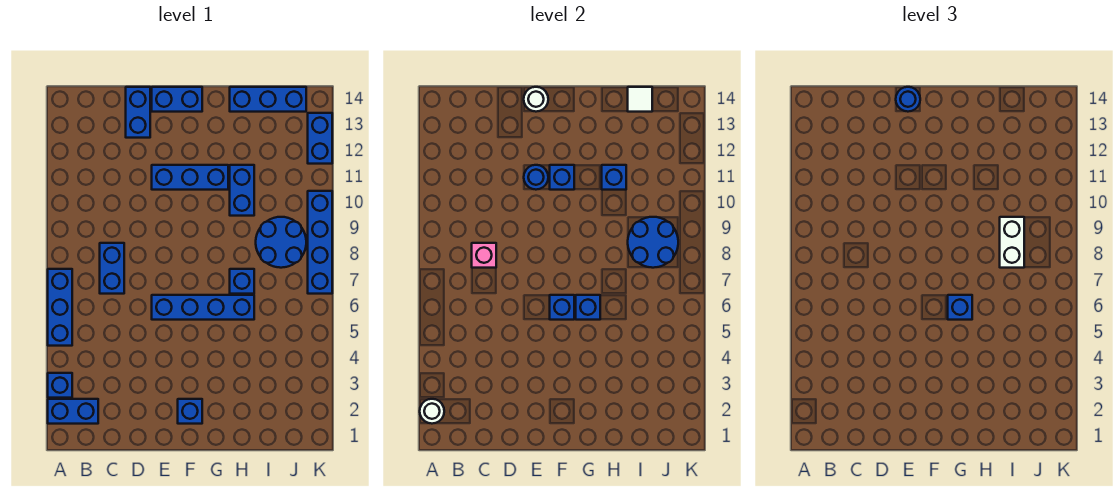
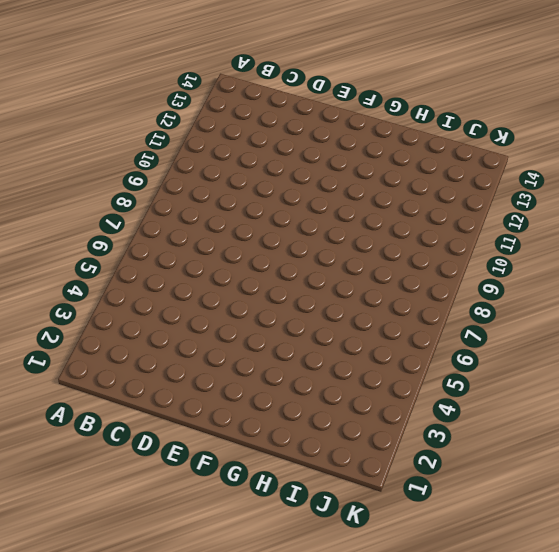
none -> blue brick A2:B2 level 1
none -> blue brick A3 level 1
none -> blue brick A5:A7 level 1

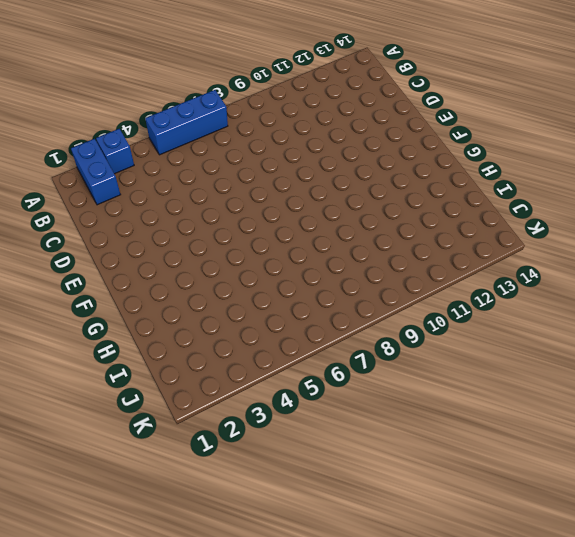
none -> blue brick C7:C8 level 1
none -> blue brick D13:D14 level 1
none -> blue brick E6:H6 level 1

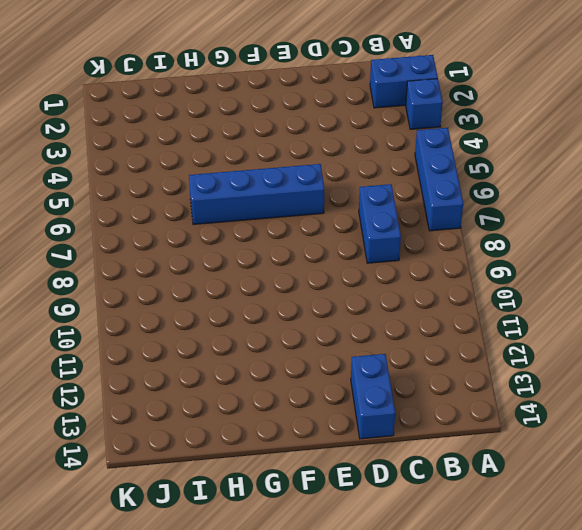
none -> blue brick E11:G11 level 1
none -> blue brick E14:F14 level 1
none -> blue brick F2 level 1

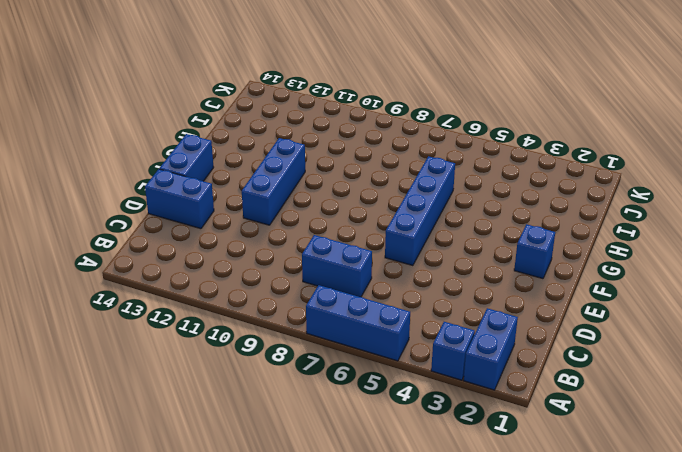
none -> blue brick H7 level 1
none -> blue brick H10:H11 level 1
none -> blue brick H14:J14 level 1

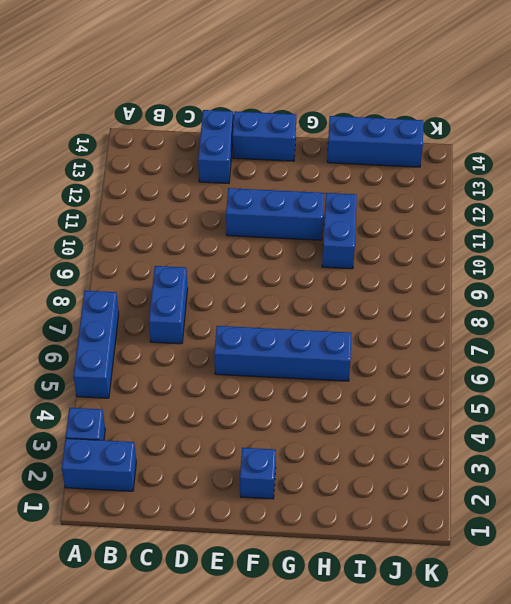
none -> blue brick H7 level 1
none -> blue round brick I8:J9 level 1
none -> blue brick K7:K10 level 1

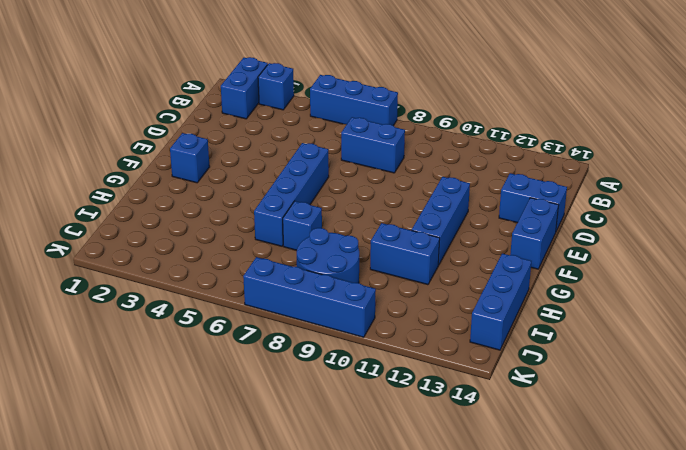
none -> blue brick K12:K13 level 1
none -> white round brick A2 level 2
none -> pink brick C8 level 2

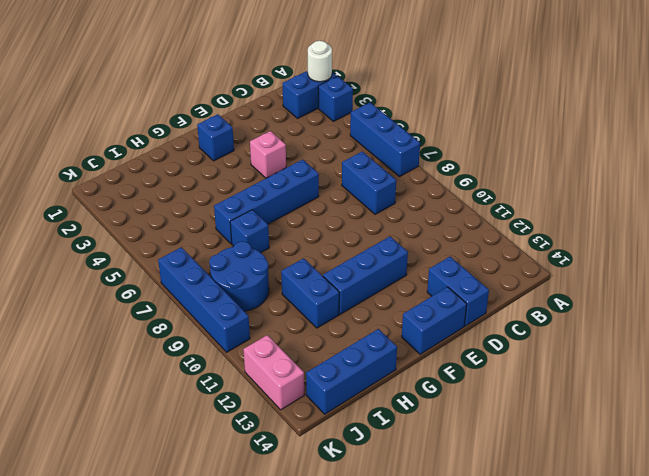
pink brick E4 level 1 -> pink brick C8 level 2
pink brick K12:K13 level 1 -> blue brick K12:K13 level 1
none -> blue round brick E11 level 2
none -> white round brick E14 level 2
none -> blue brick F6 level 2

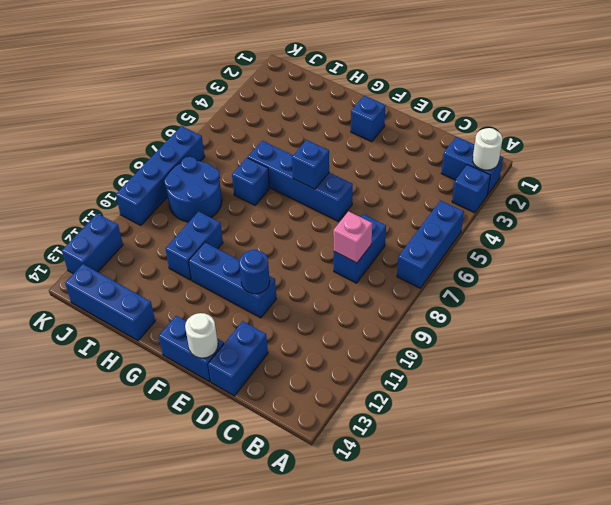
none -> blue brick F11 level 2
none -> blue brick G6 level 2
none -> blue brick H11 level 2

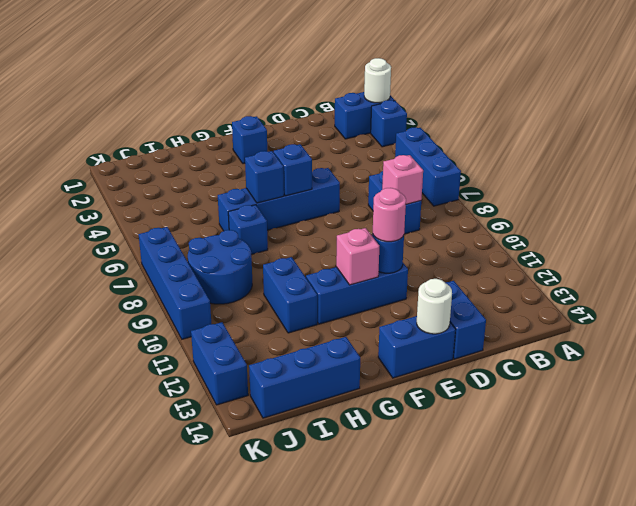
pink round brick E11 level 3 -> none
pink brick F11 level 2 -> blue brick F11 level 2
none -> blue brick H11 level 2
none -> blue round brick I8:J9 level 2
none -> white tile I14 level 2

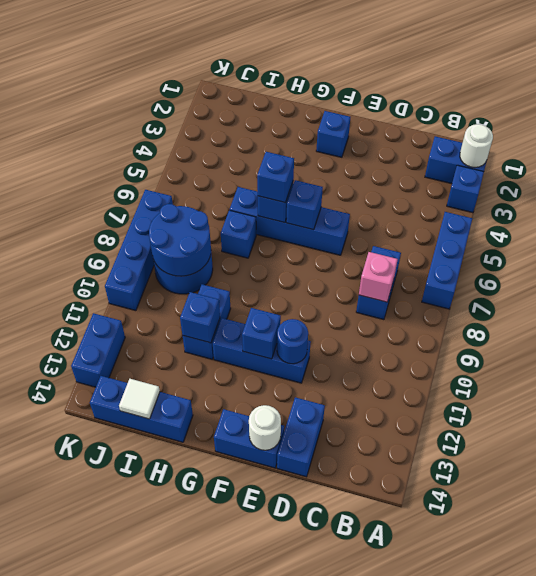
none -> blue round brick E14 level 3
none -> white brick I8:I9 level 3

